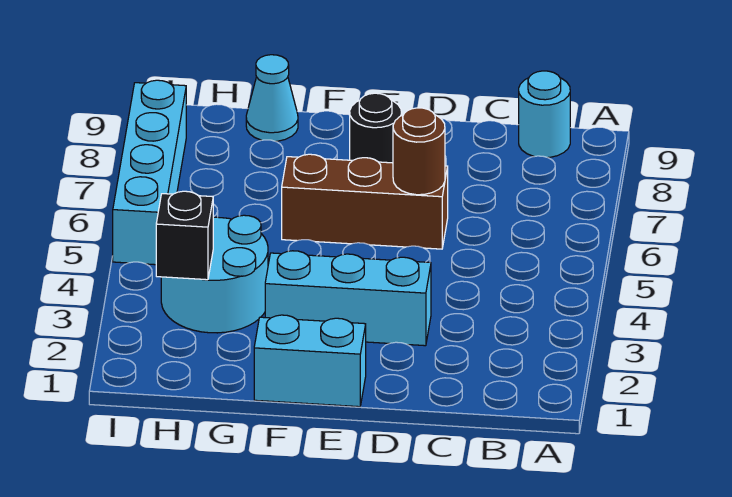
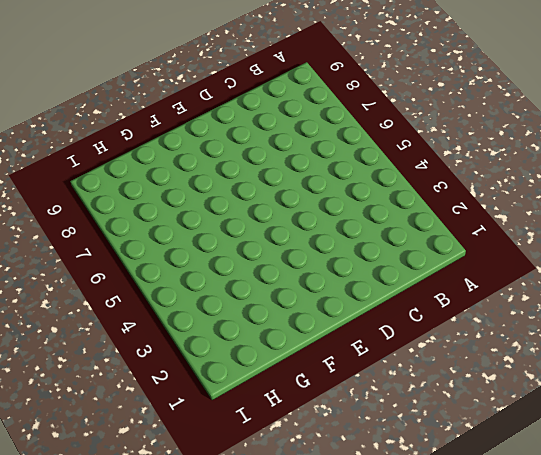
none -> cyan round brick B9 level 1
none -> cyan brick D3:F3 level 1

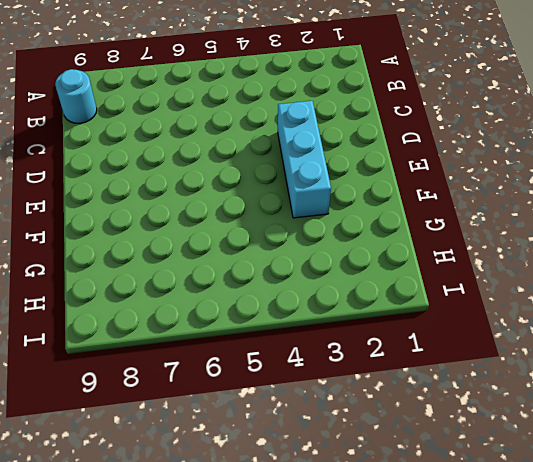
none -> brown brick D6:F6 level 1
none -> cyan brick E1:F1 level 1

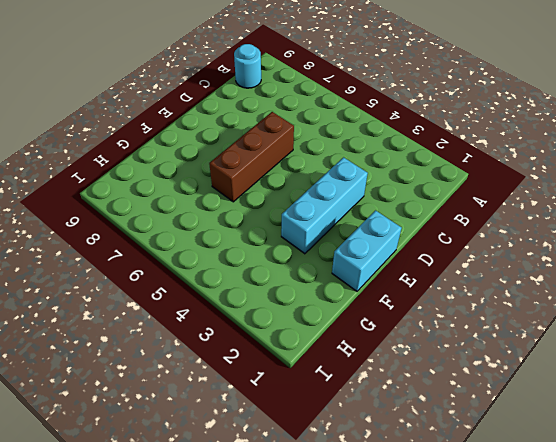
none -> black round brick E8 level 1
none -> cyan round brick G3:H4 level 1

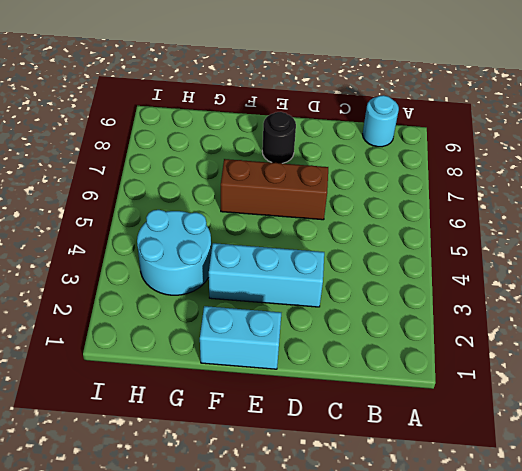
none -> cyan cone G9 level 1
none -> cyan brick I5:I8 level 1

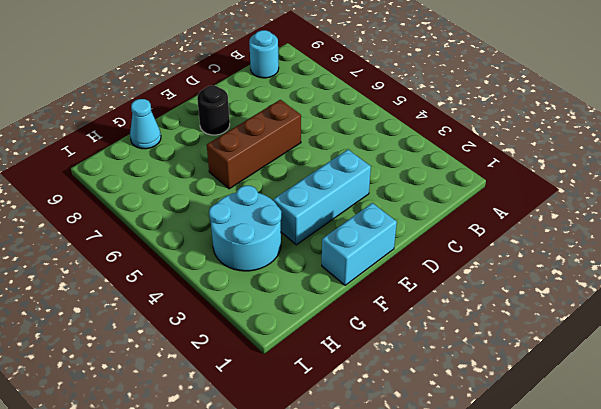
none -> cyan brick I5:I8 level 1
none -> brown round brick D6 level 2

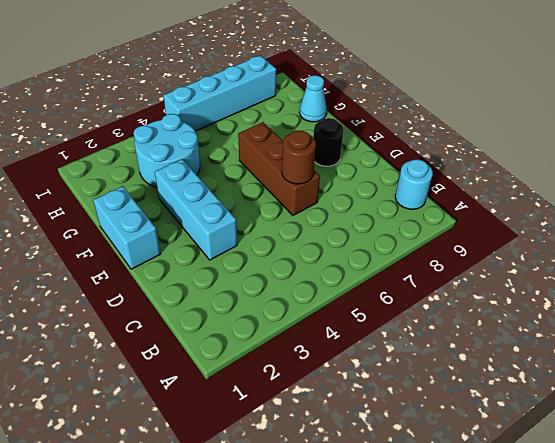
none -> black brick H3 level 2

